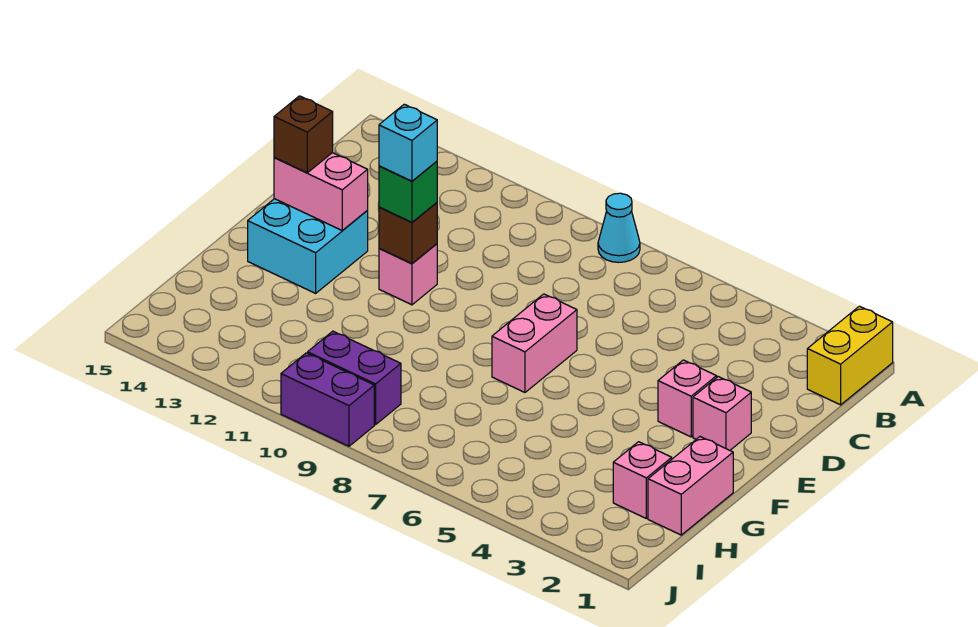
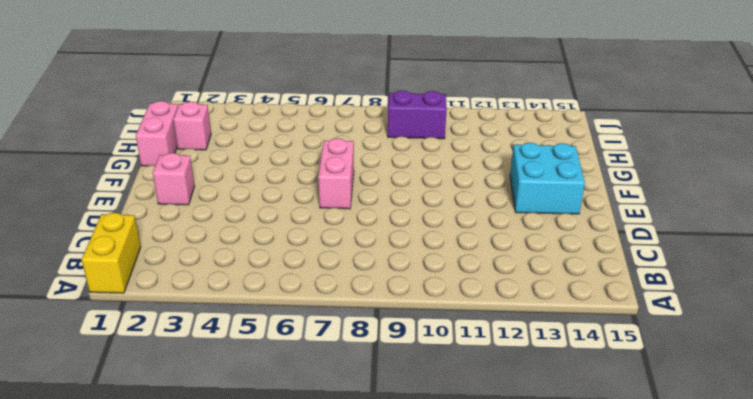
none -> cyan cone A8 level 1
none -> pink brick E3 level 1
none -> pink brick E11 level 1

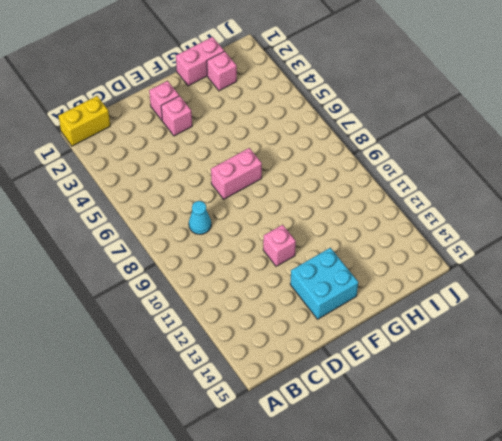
cyan cone C8 level 1 -> cyan cone A8 level 1
none -> purple brick I9:I10 level 1
none -> purple brick J9:J10 level 1
none -> brown brick E11 level 2

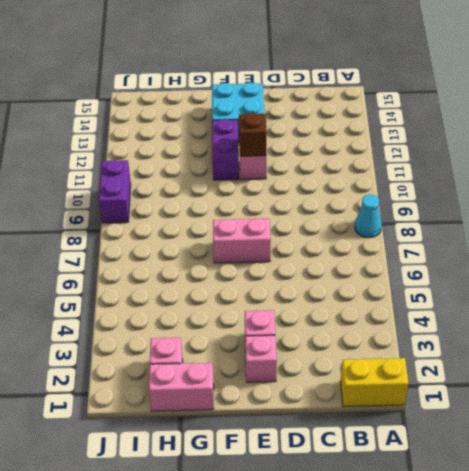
purple brick F11:F12 level 1 -> purple brick I9:I10 level 1
none -> pink brick E13:E14 level 2
none -> green brick E11 level 3
none -> brown brick E14 level 3

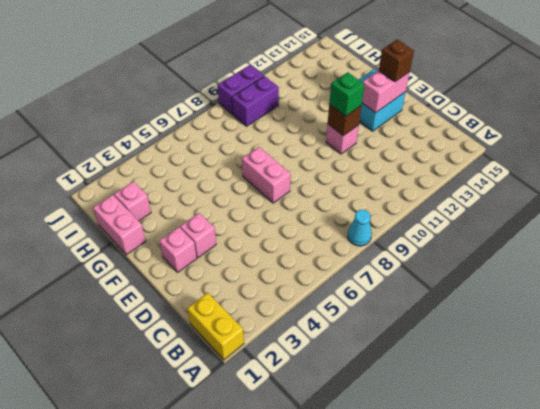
none -> cyan brick E11 level 4

